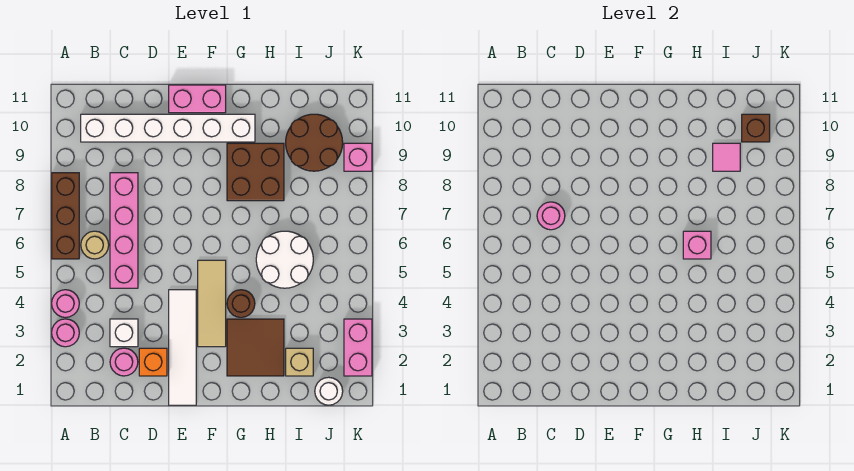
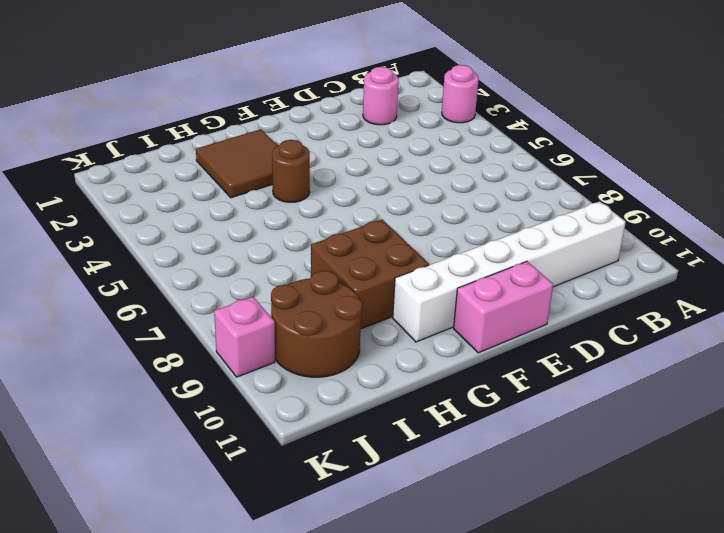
none -> pink round brick A4 level 1
none -> brown brick A6:A8 level 1
none -> tan round brick B6 level 1

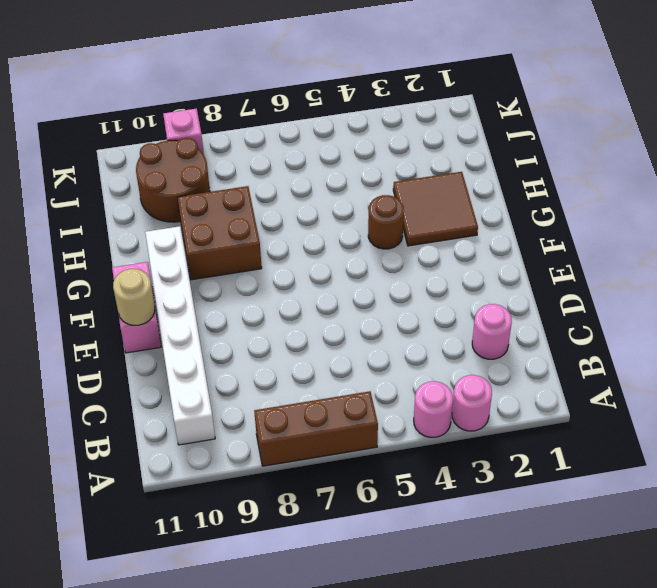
tan round brick E11 level 2 -> tan round brick B6 level 1
none -> white brick C3 level 1
none -> pink brick C5:C8 level 1
none -> orange brick D2 level 1

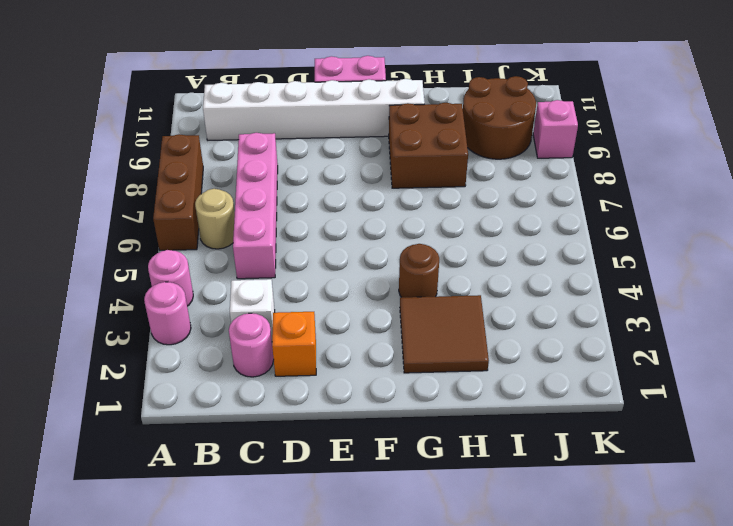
none -> white tile E1:E4 level 1
none -> tan tile F3:F5 level 1
none -> white round brick H5:I6 level 1

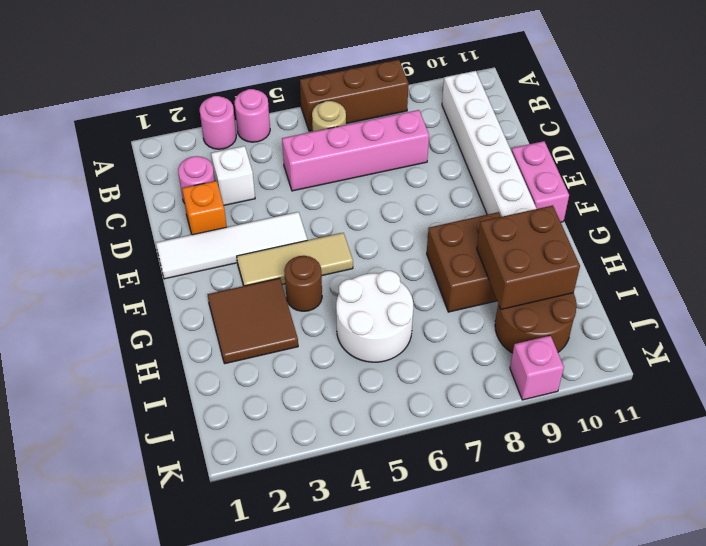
brown brick H9:I10 level 2 -> pink tile I9 level 2
none -> tan brick I2 level 1
none -> white round brick J1 level 1
none -> pink brick K2:K3 level 1

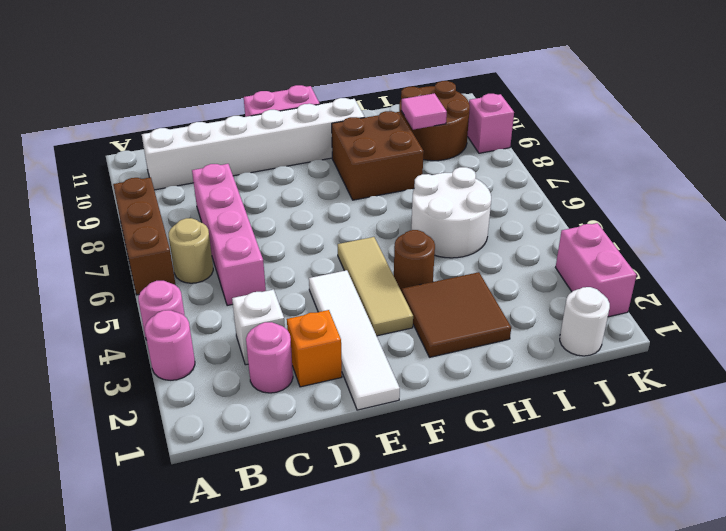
none -> tan brick I2 level 1
none -> pink round brick C7 level 2
none -> pink brick H6 level 2

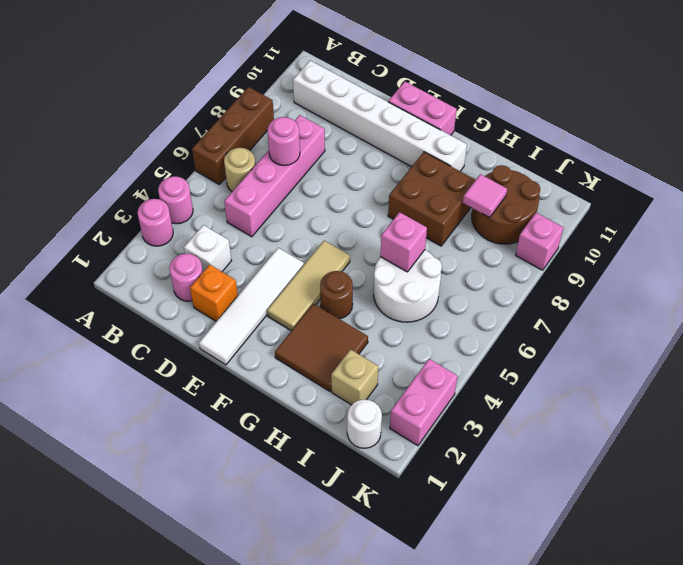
none -> brown brick J10 level 2

